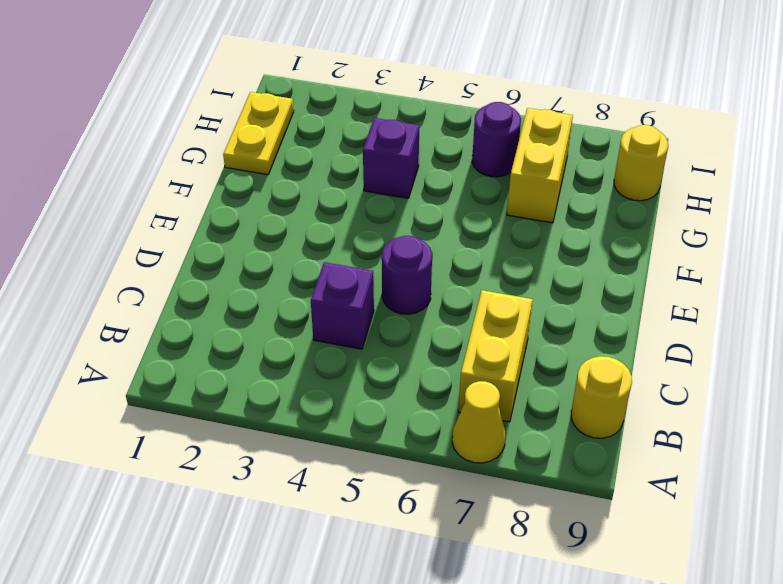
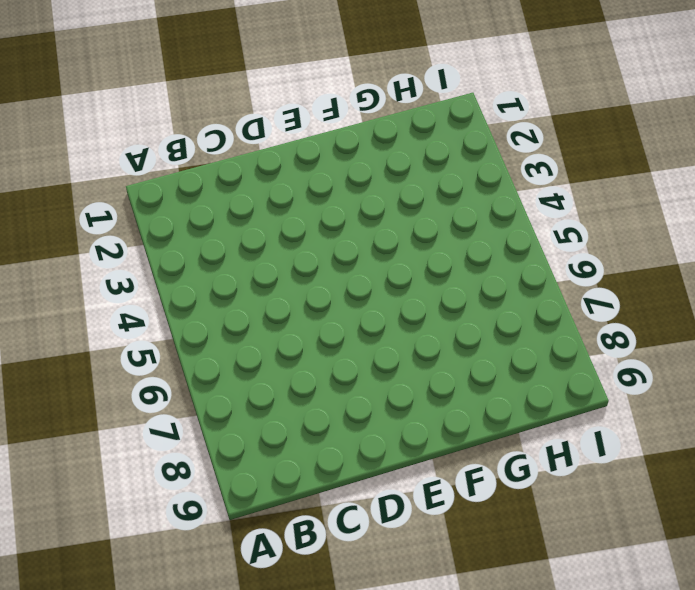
none -> yellow cone A7 level 1
none -> yellow brick B7:C7 level 1

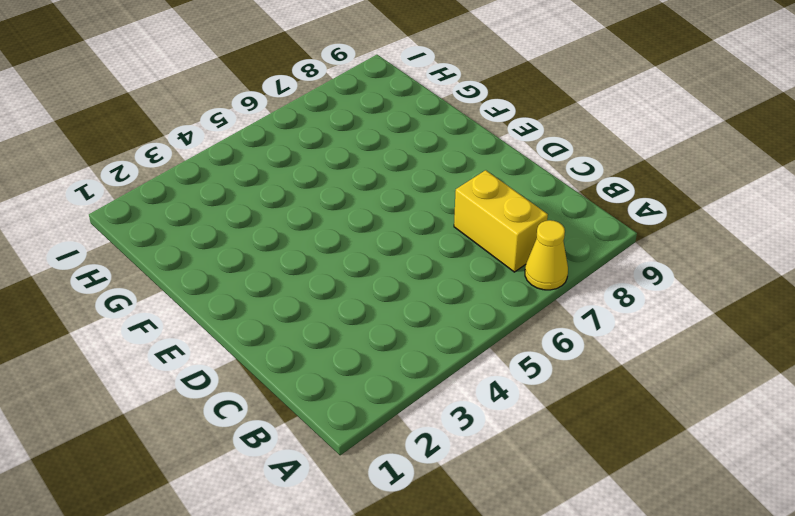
none -> yellow round brick B9 level 1
none -> purple brick C4 level 1

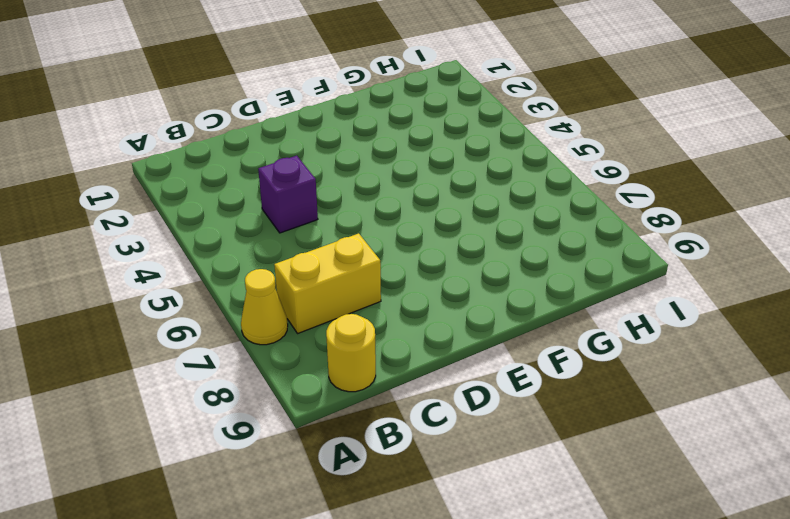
none -> purple round brick D5 level 1
none -> yellow plate G1:H1 level 1

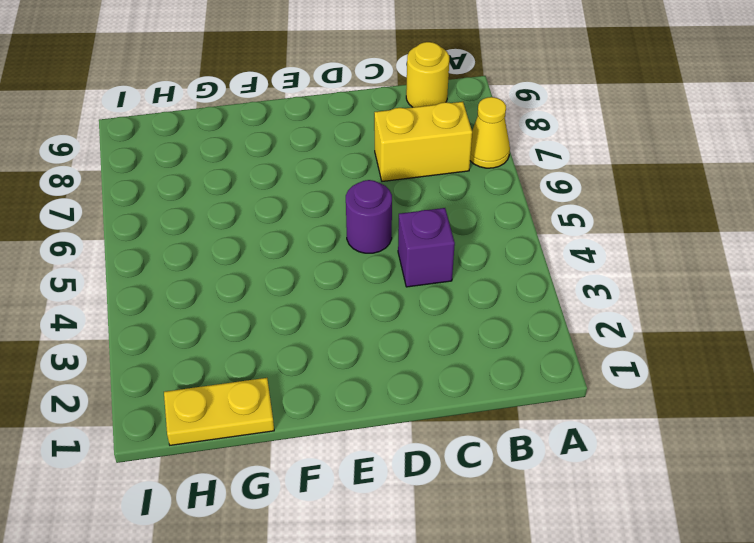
none -> purple brick G4 level 1
none -> yellow brick G7:H7 level 1

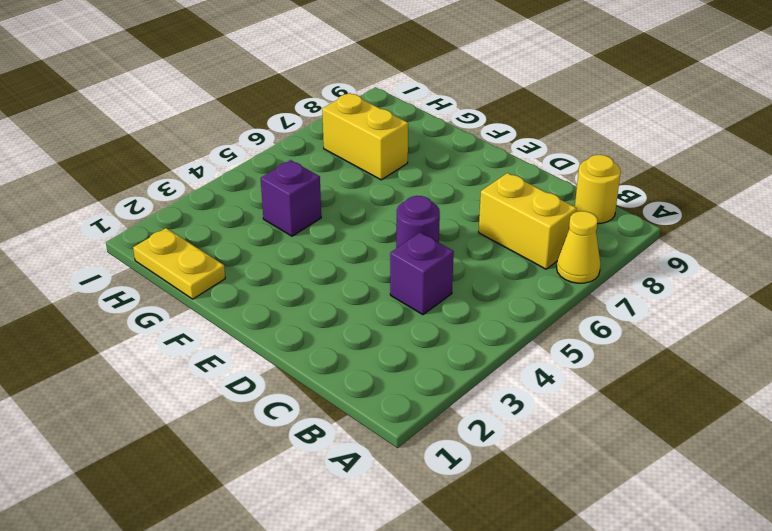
none -> purple round brick H6 level 1
none -> yellow round brick H9 level 1

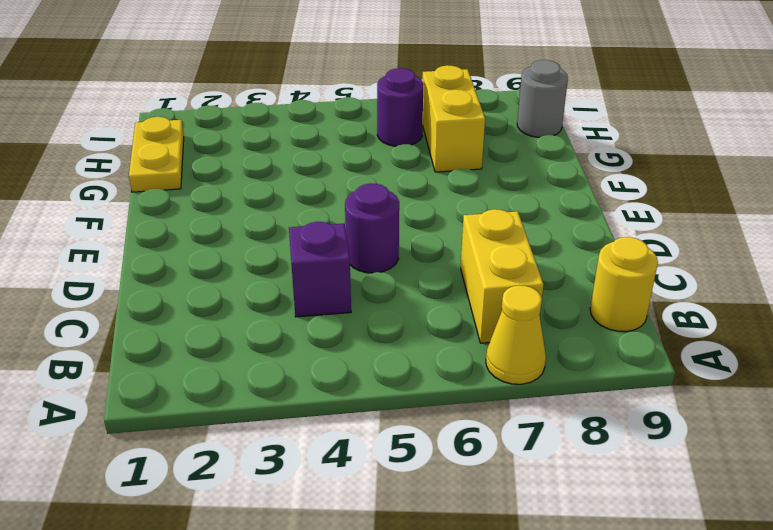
grey round brick H9 level 1 -> yellow round brick H9 level 1
none -> purple brick G4 level 1

